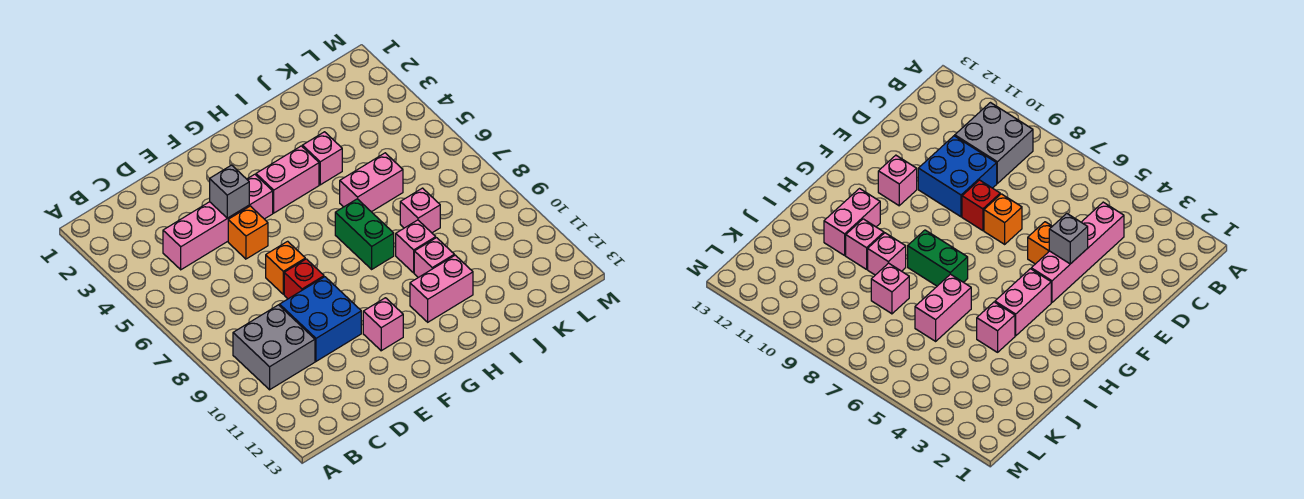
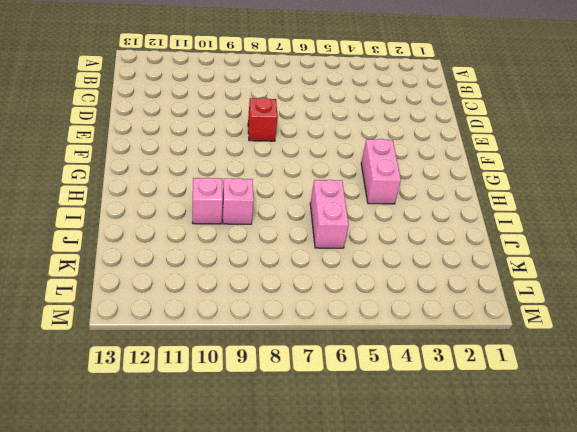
none -> grey brick B9:C10 level 1
none -> pink brick C4:F4 level 1
none -> blue brick D9:E10 level 1

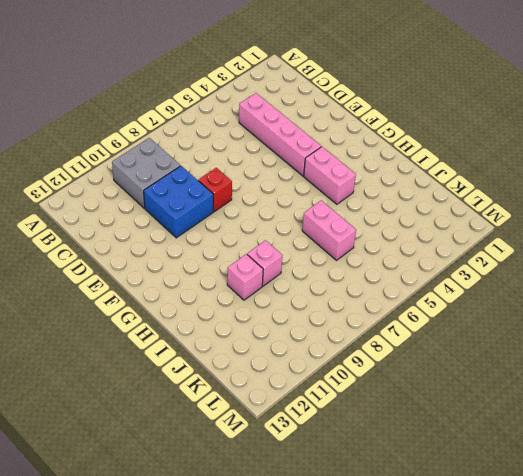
none -> orange brick E5 level 1
none -> orange brick E7 level 1
none -> pink brick F11 level 1

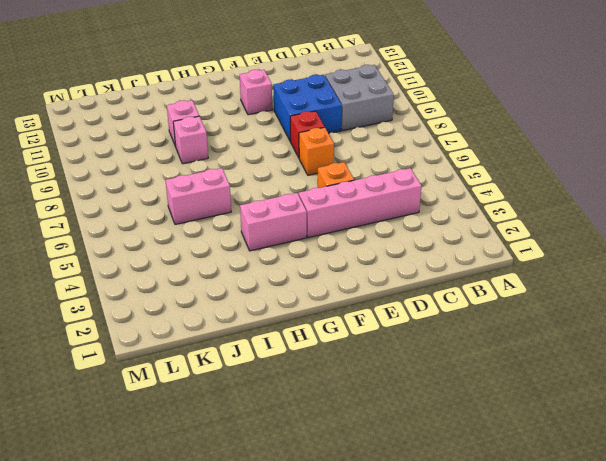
none -> green brick H7:H8 level 1
none -> pink brick H11:I11 level 1
none -> pink brick I4 level 1

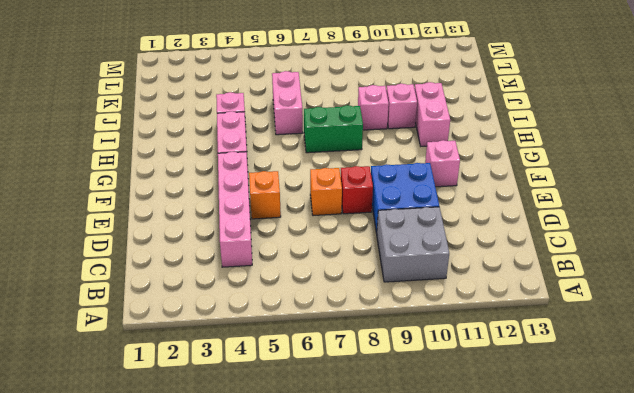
none -> pink brick J8 level 1
none -> grey brick E4 level 2

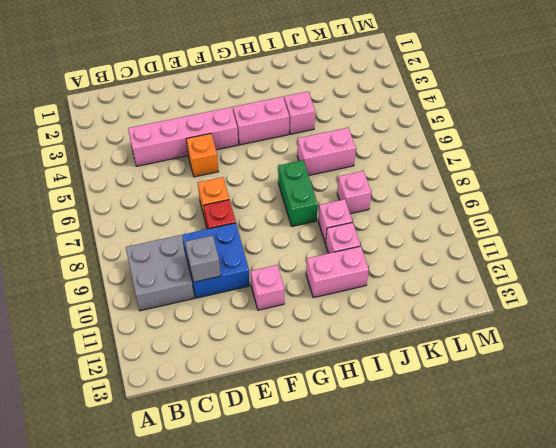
grey brick D10 level 2 -> grey brick E4 level 2

